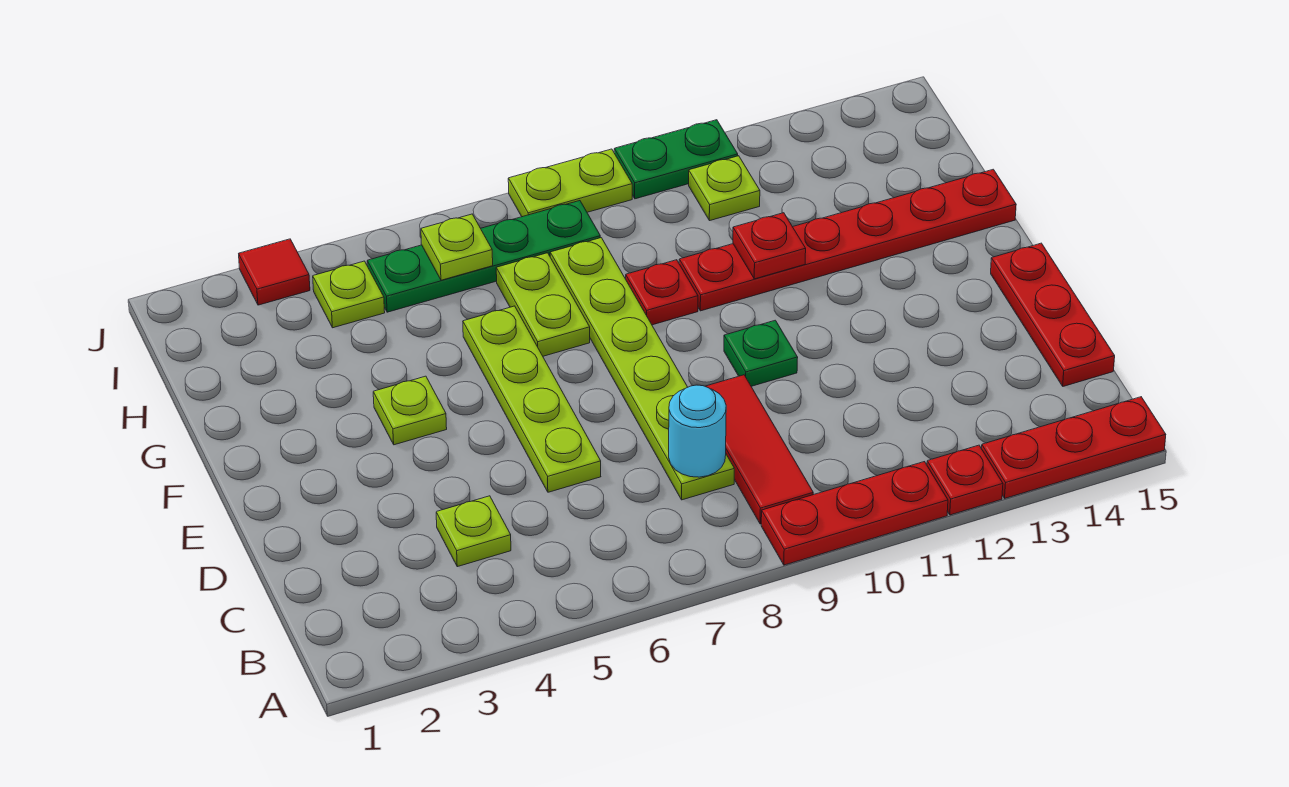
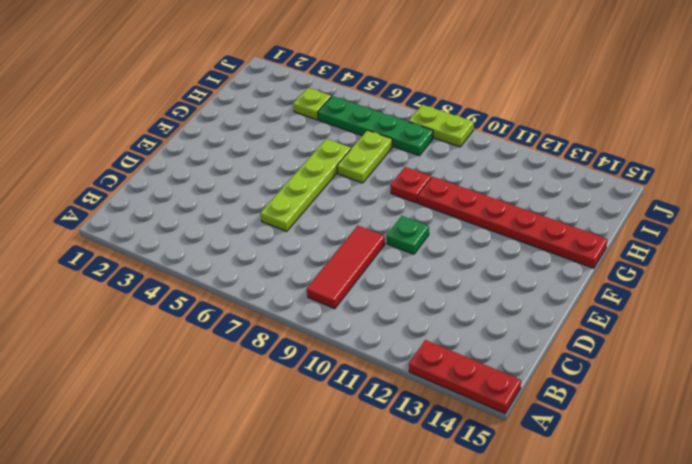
none -> red plate A9:A11 level 1
none -> red plate A12 level 1
none -> lime plate C4 level 1

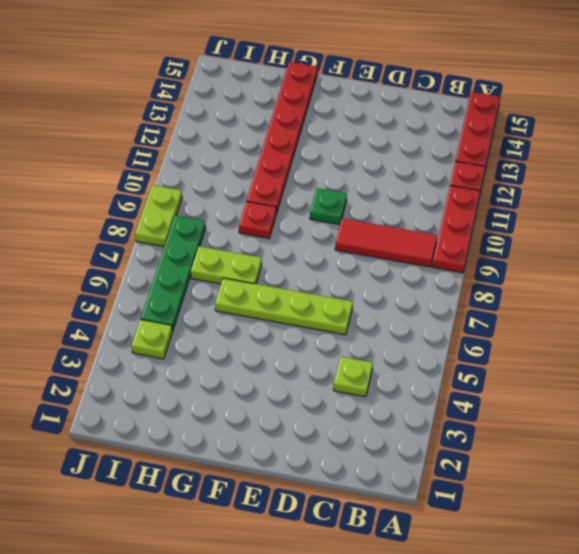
none -> lime plate C8:H8 level 1
none -> red plate C15:E15 level 1
none -> lime plate F4 level 1

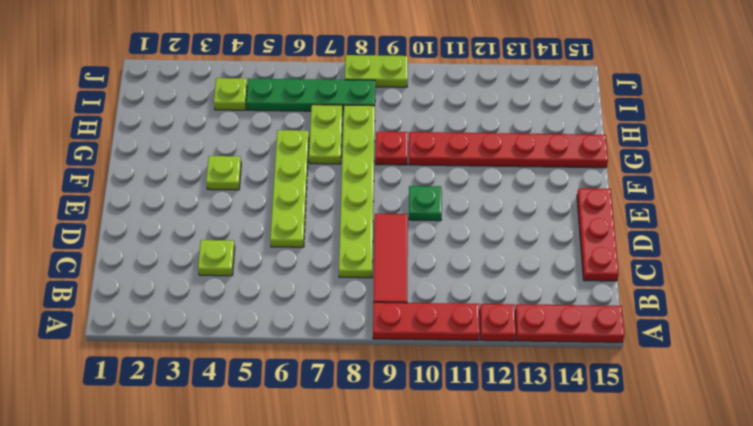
none -> lime plate I11 level 1
none -> red tile J3 level 1
none -> green plate J10:J11 level 1

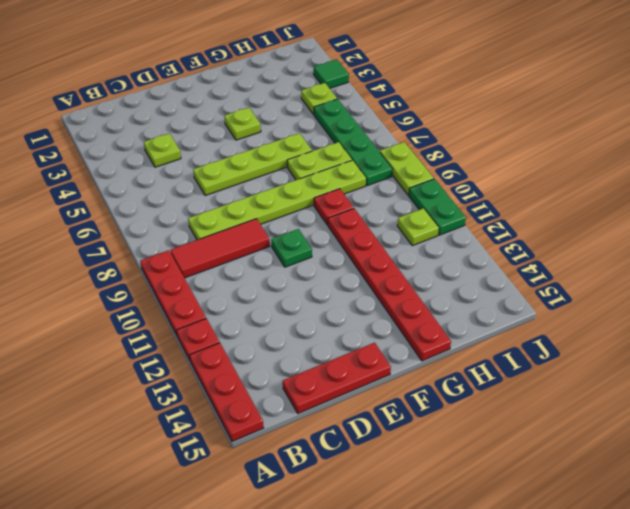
green tile J3 level 1 -> red tile J3 level 1
none -> cyan round brick C8 level 2
none -> red plate G11 level 2
none -> lime plate I6 level 2

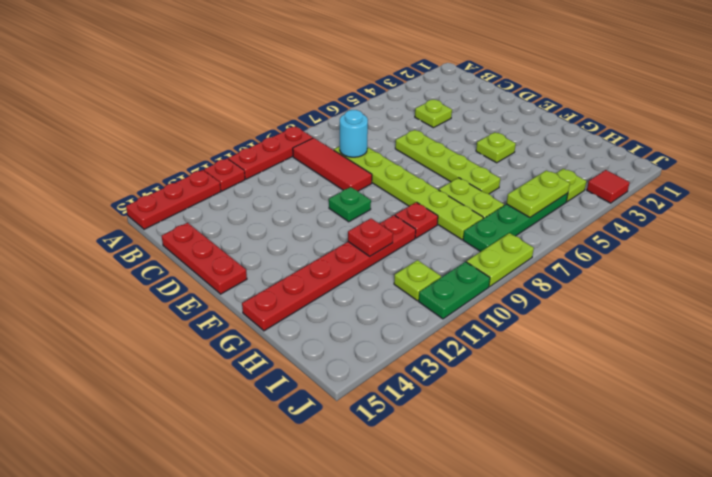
lime plate I5:I6 level 2 -> lime plate I6 level 2

